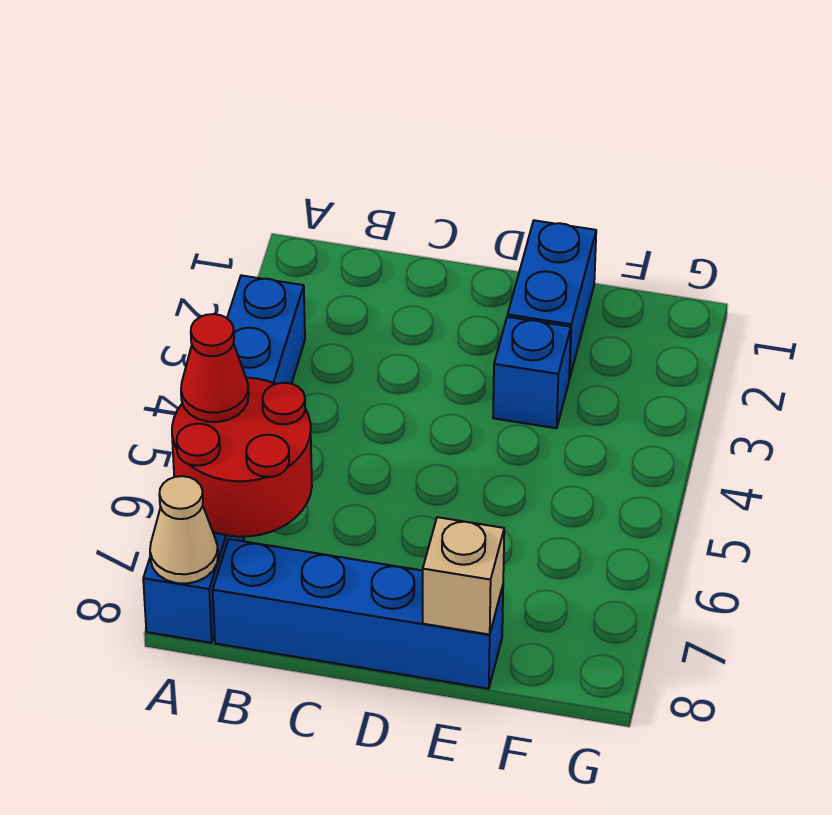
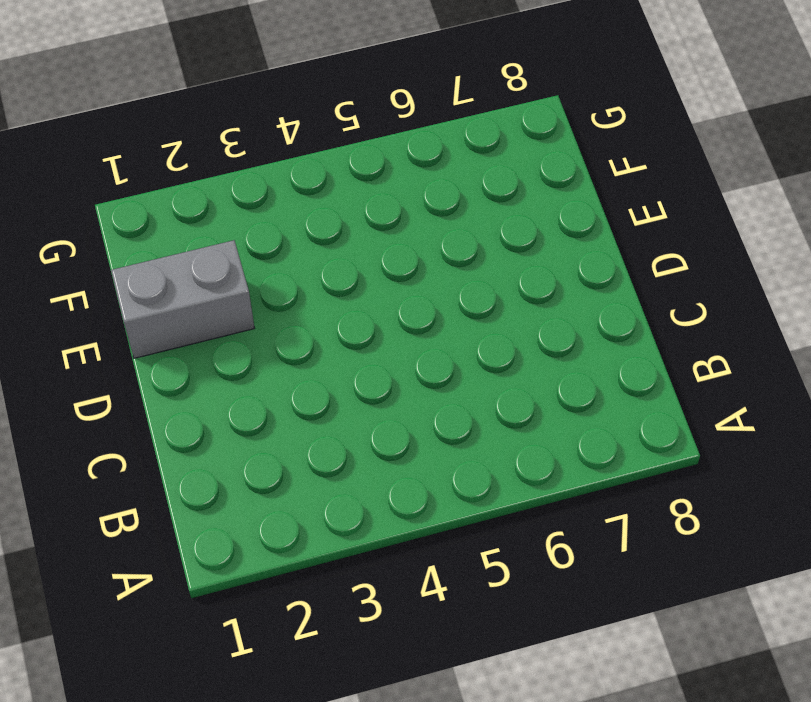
grey brick E1:E2 level 1 -> blue brick E1:E2 level 1
none -> blue brick A3:A8 level 1
none -> blue brick B8:E8 level 1

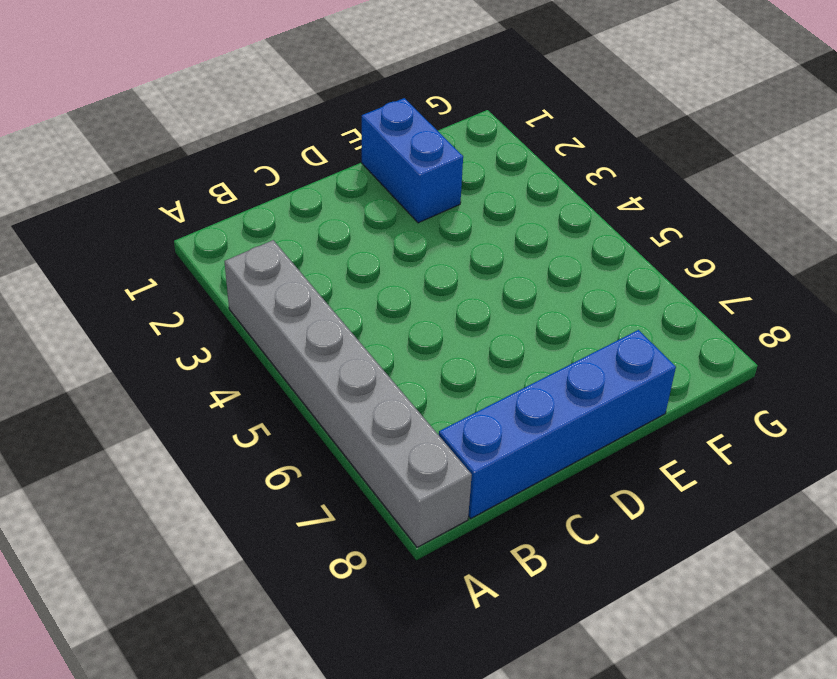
grey brick A3:A8 level 1 -> blue brick A3:A8 level 1
none -> blue brick E3 level 1
none -> red round brick A6:B7 level 2

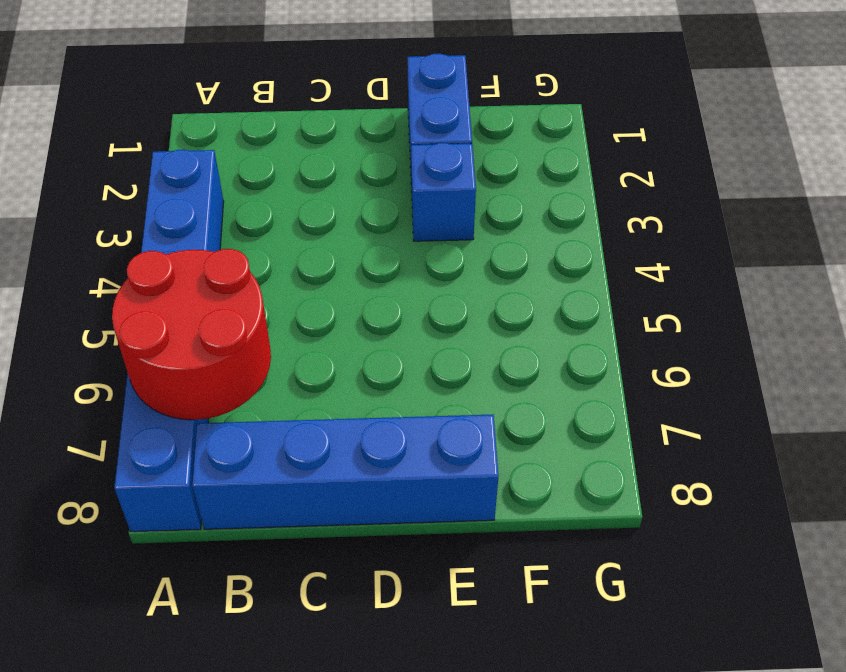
none -> tan cone A8 level 2
none -> tan brick E8 level 2

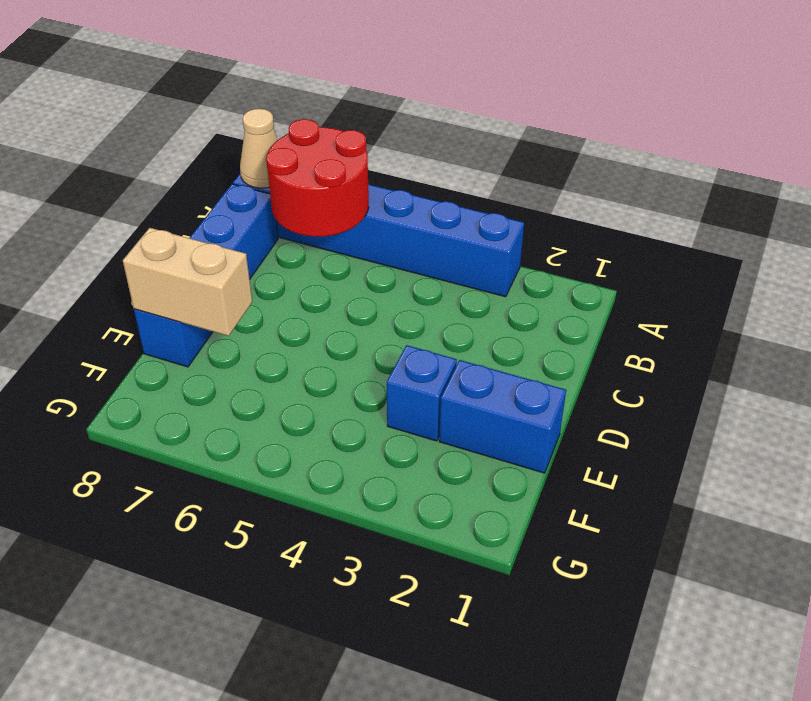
tan brick E7:E8 level 2 -> tan brick E8 level 2
none -> red cone A6 level 3

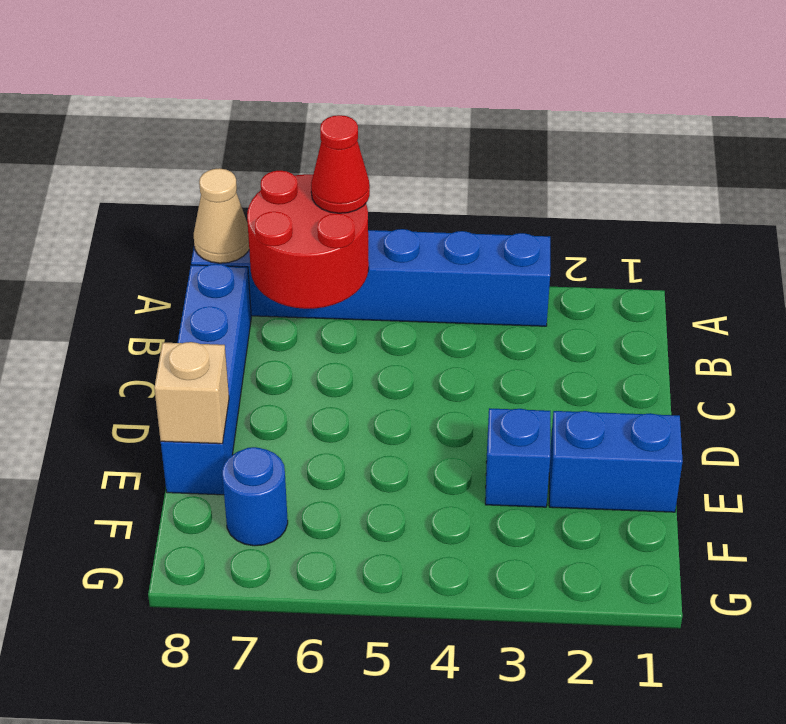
blue round brick F7 level 1 -> none

